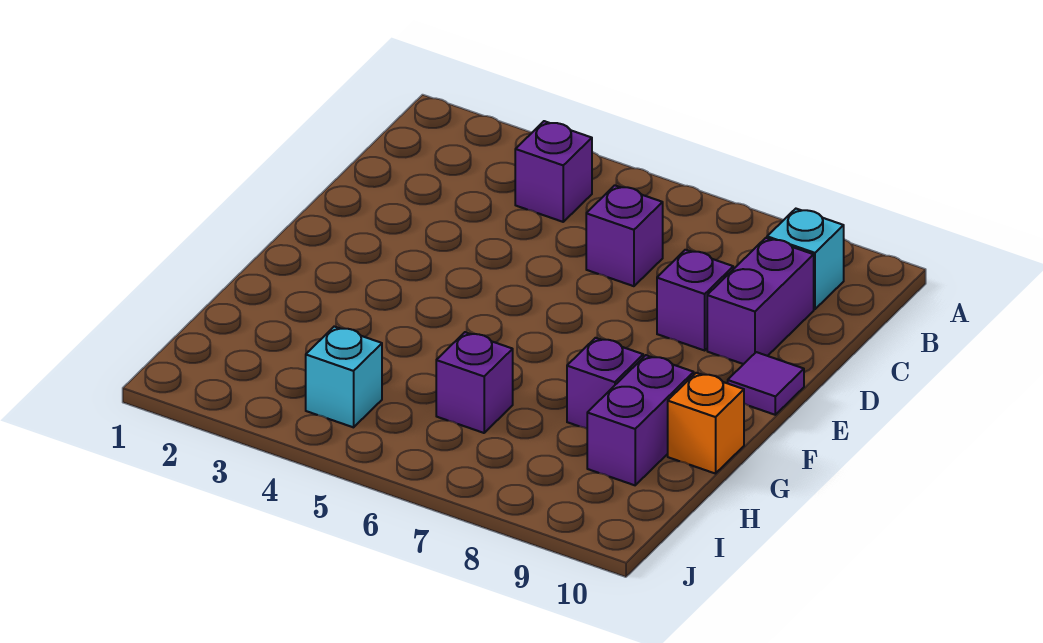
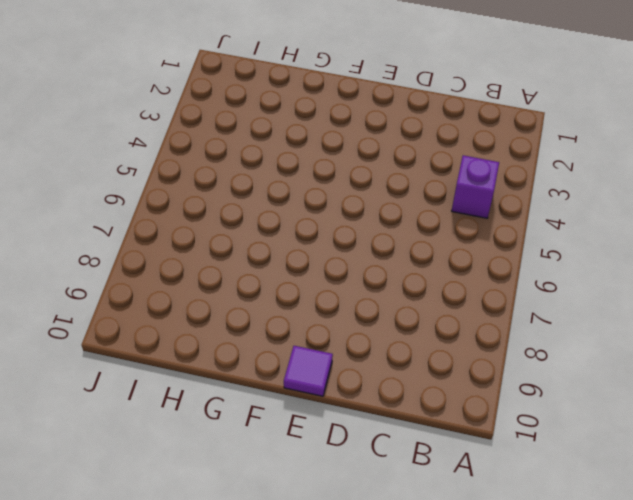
none -> cyan brick B9 level 1
none -> purple brick C6 level 1

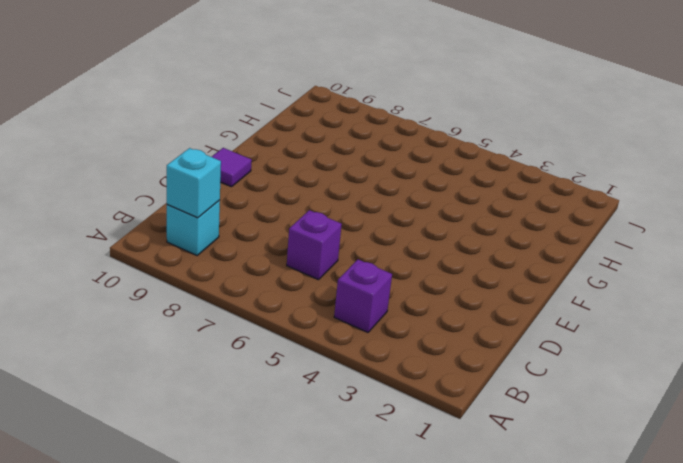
cyan brick B9 level 2 -> cyan brick I4 level 1
none -> purple brick C9:D9 level 1
none -> purple brick D8 level 1

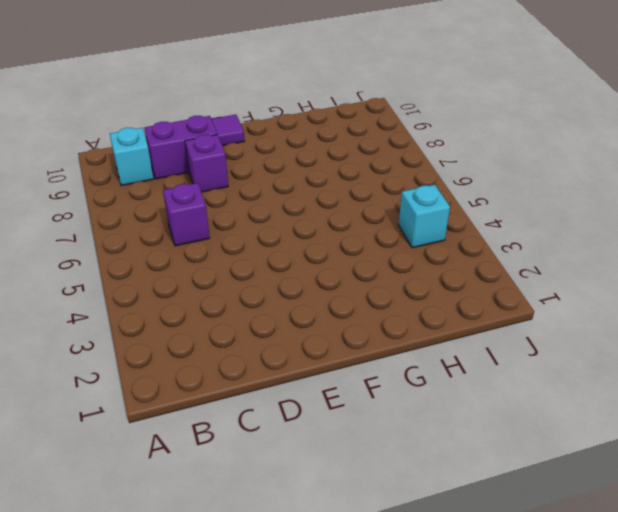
none -> purple brick B4 level 1
none -> purple brick G8 level 1

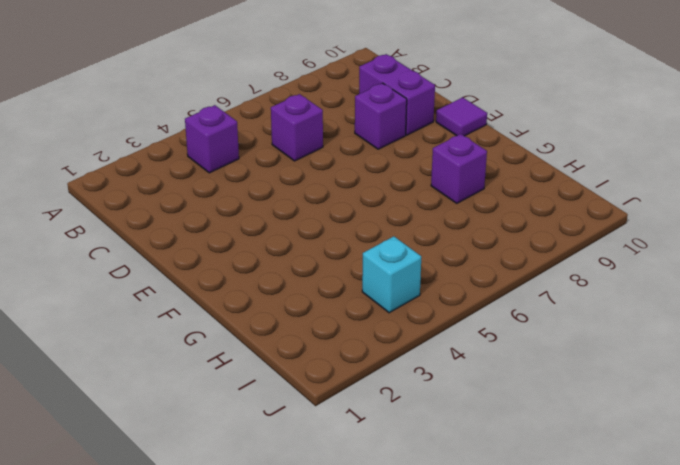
none -> cyan brick B9 level 1
none -> purple brick G9:H9 level 1

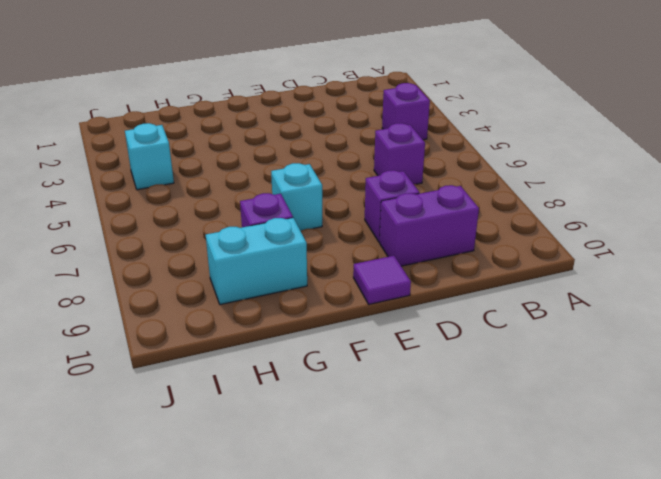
cyan brick F7 level 1 -> cyan brick B9 level 1
cyan brick G9:H9 level 1 -> purple brick G9:H9 level 1
none -> orange brick G10 level 1
none -> purple brick H6 level 1

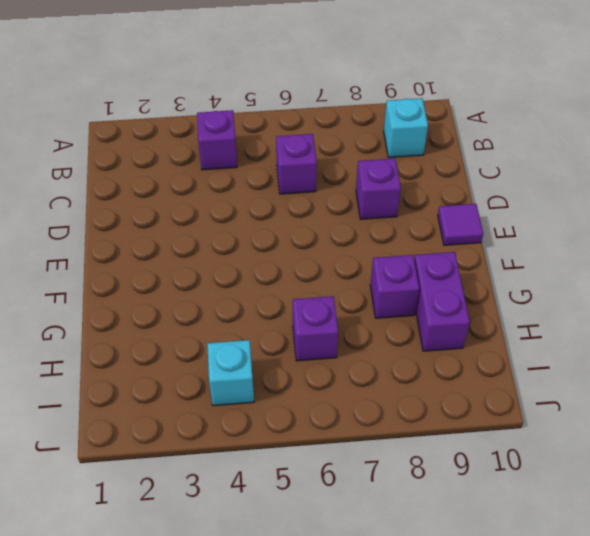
none -> purple brick C9:D9 level 1
none -> orange brick G10 level 1

